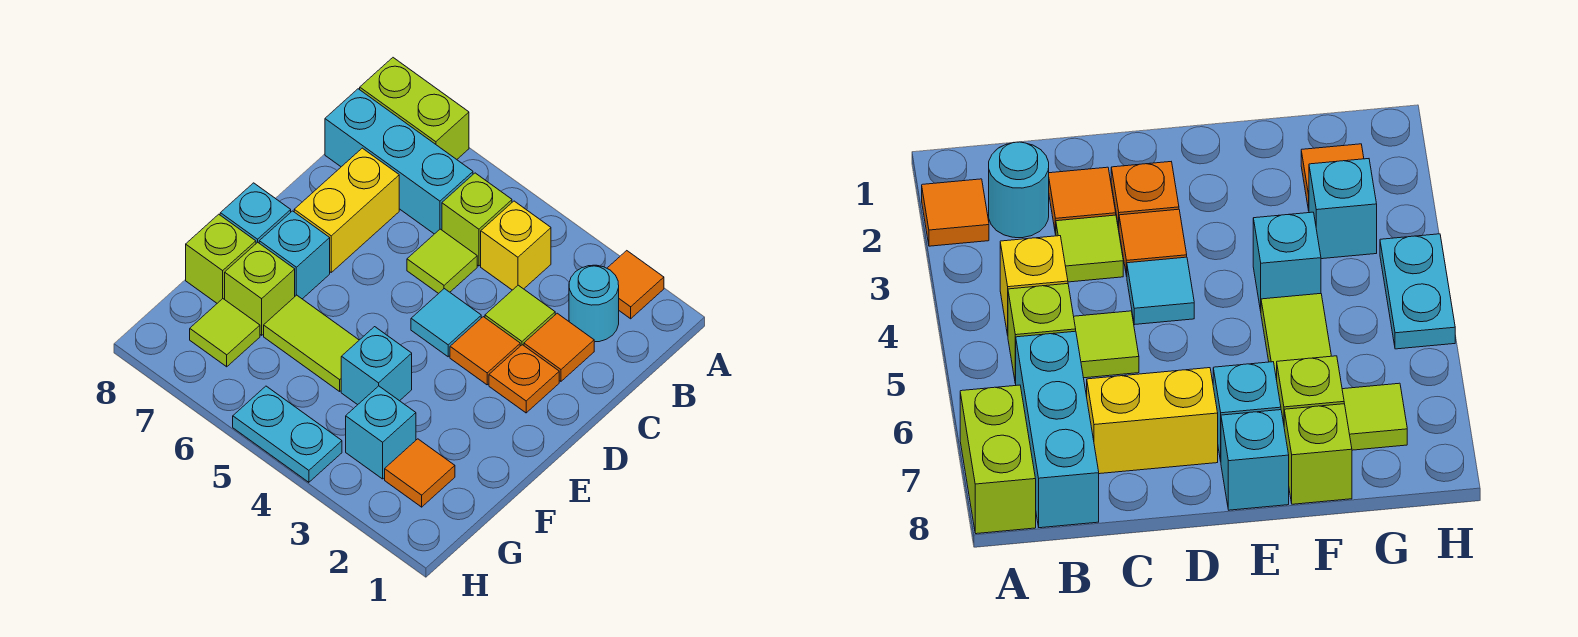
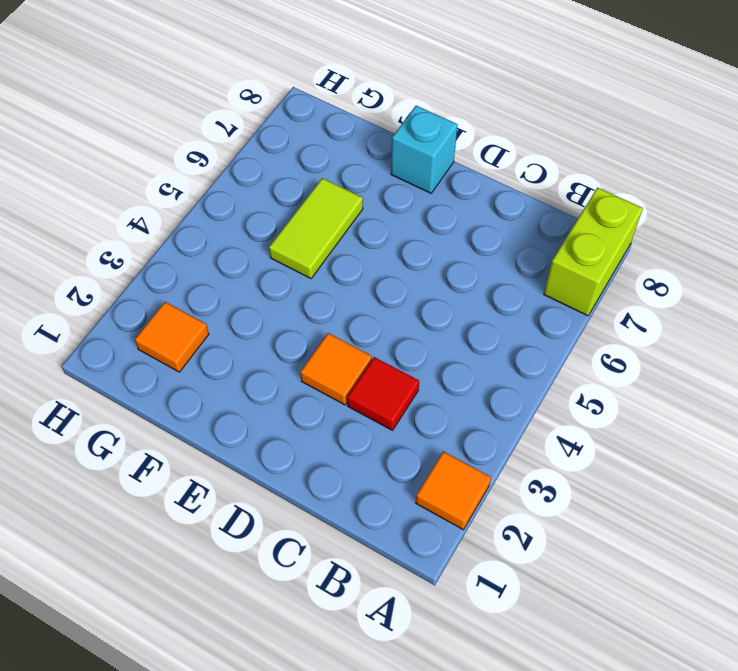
red tile C3 level 1 -> lime tile C3 level 1
none -> cyan round brick B2 level 1
none -> yellow brick B4 level 1
none -> lime brick B5 level 1

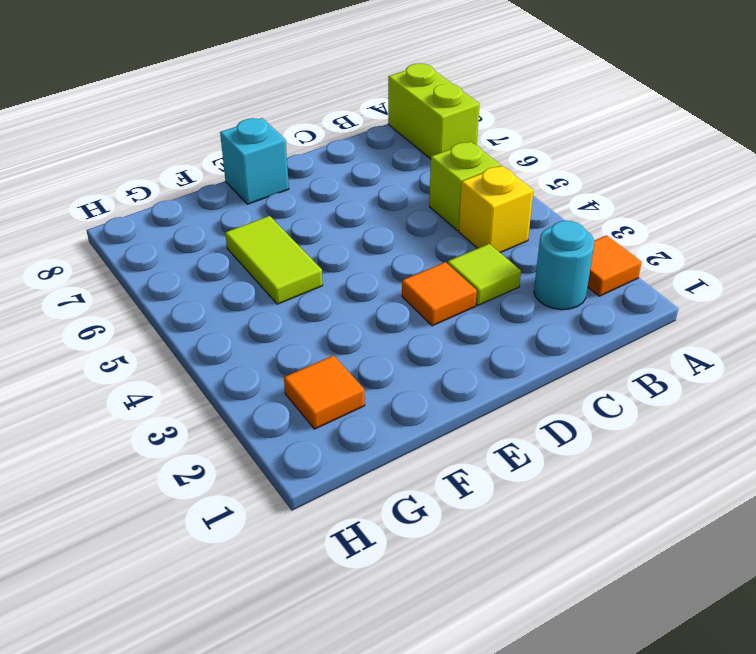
none -> cyan brick B6:B8 level 1
none -> orange tile C2 level 1
none -> lime tile C5 level 1

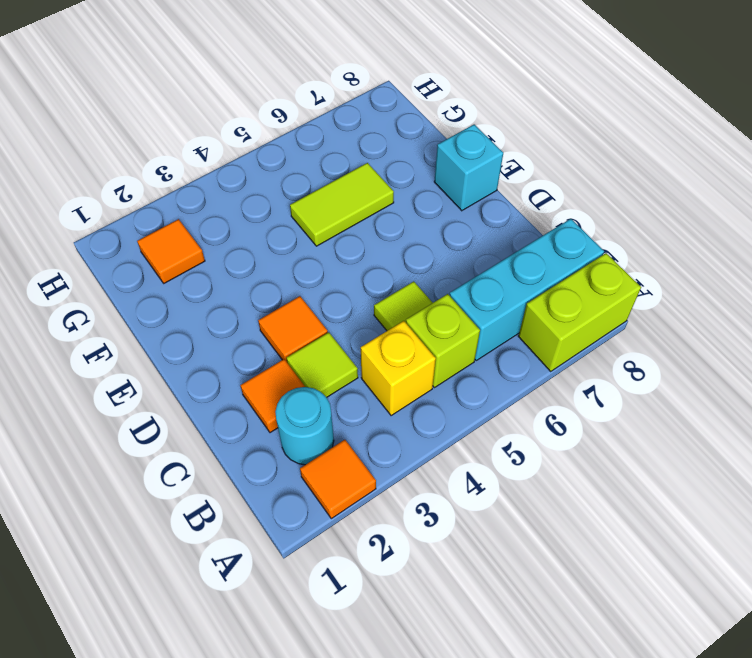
none -> yellow brick C7:D7 level 1
none -> orange plate D2 level 1
none -> cyan tile D4 level 1

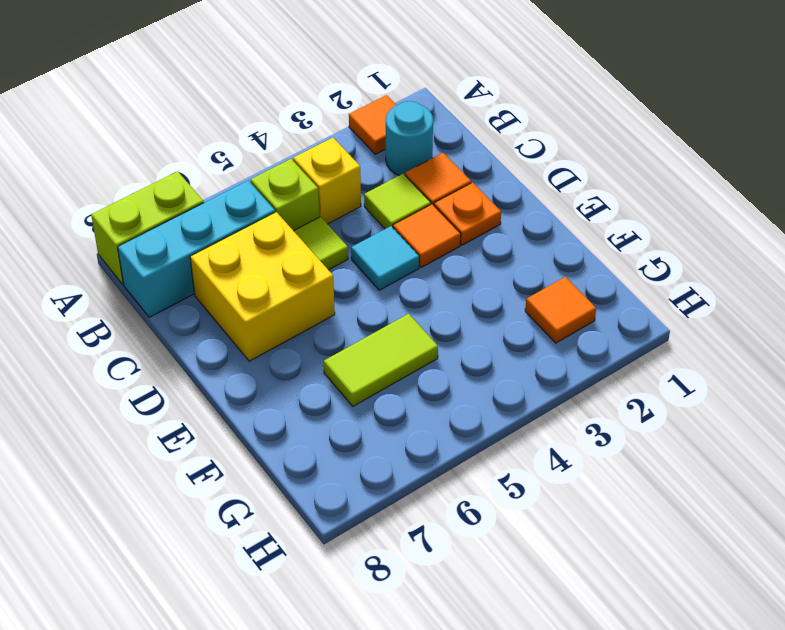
yellow brick C6:D7 level 1 -> yellow brick C7:D7 level 1
none -> cyan brick E7 level 1
none -> cyan brick E8 level 1
none -> cyan brick F4 level 1

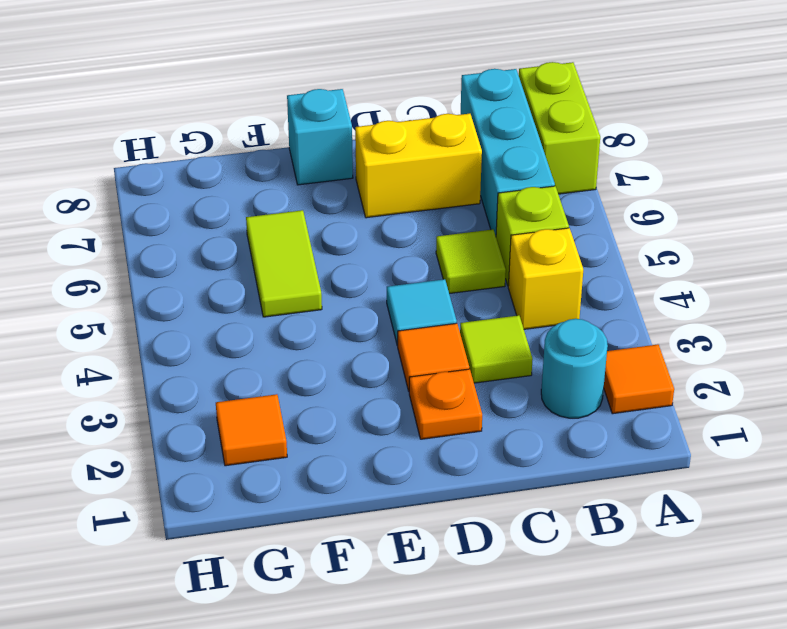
none -> orange tile C2 level 1
none -> cyan brick E7 level 1
none -> cyan brick F4 level 1

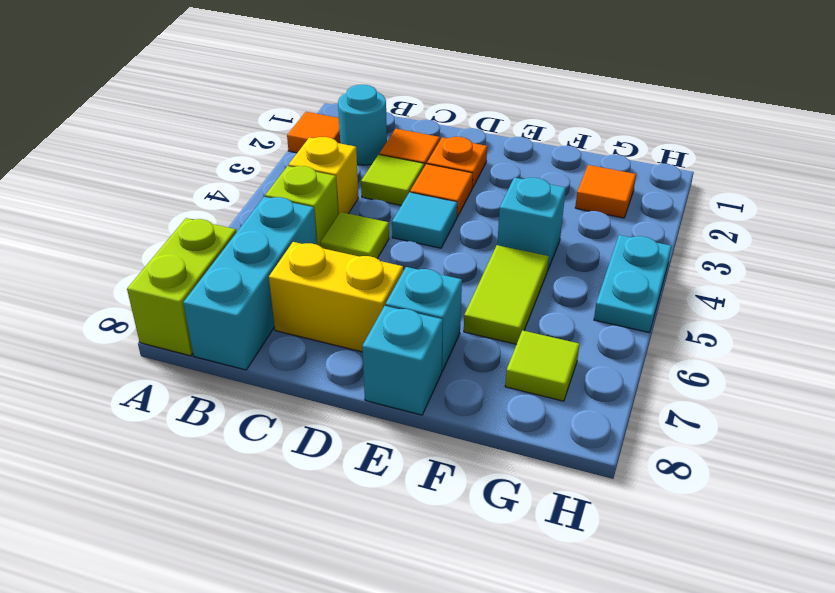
none -> lime brick F7 level 1
none -> lime brick F8 level 1
none -> cyan brick G3 level 1

